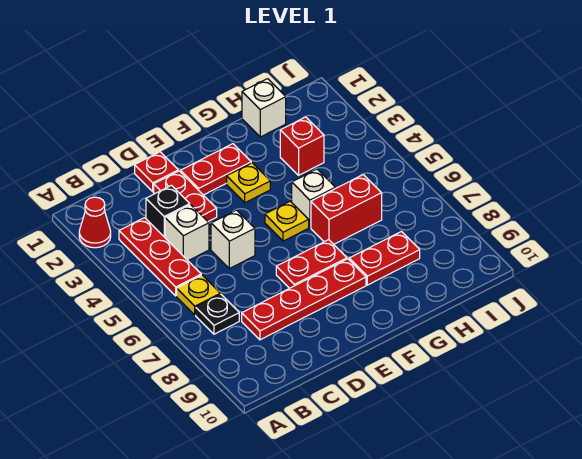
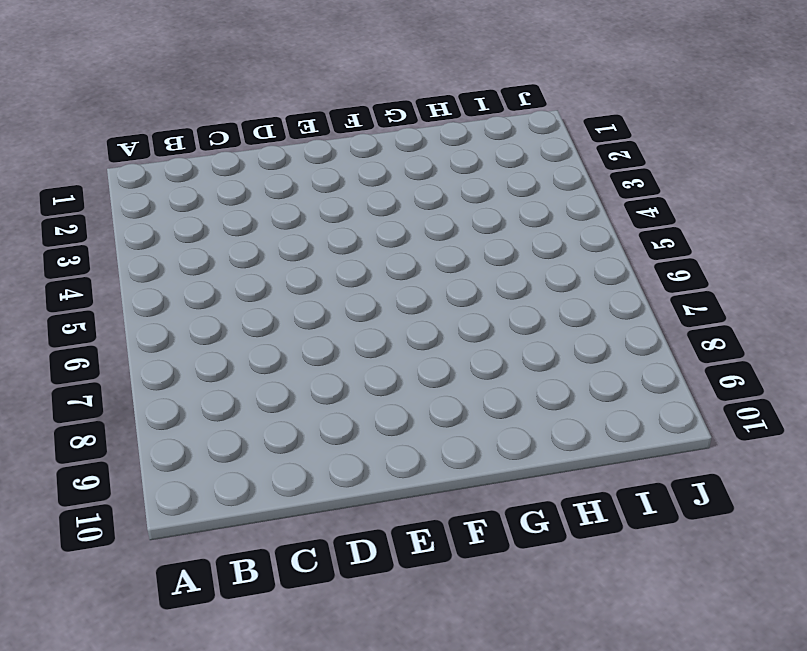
none -> red cone A2 level 1
none -> red plate B3:B5 level 1
none -> yellow plate B6 level 1

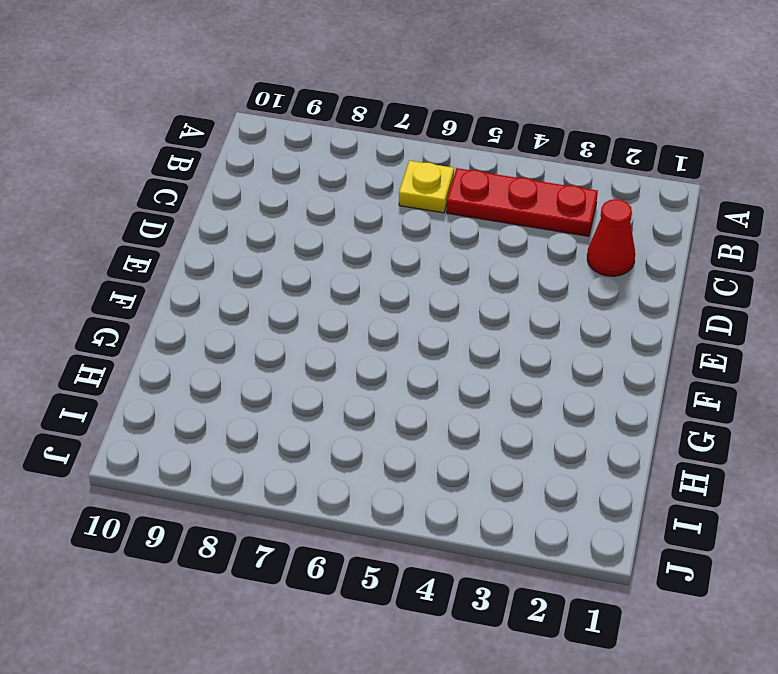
red cone C2 level 1 -> red cone A2 level 1
none -> black plate B7 level 1
none -> black brick C3 level 1
none -> white brick C4 level 1

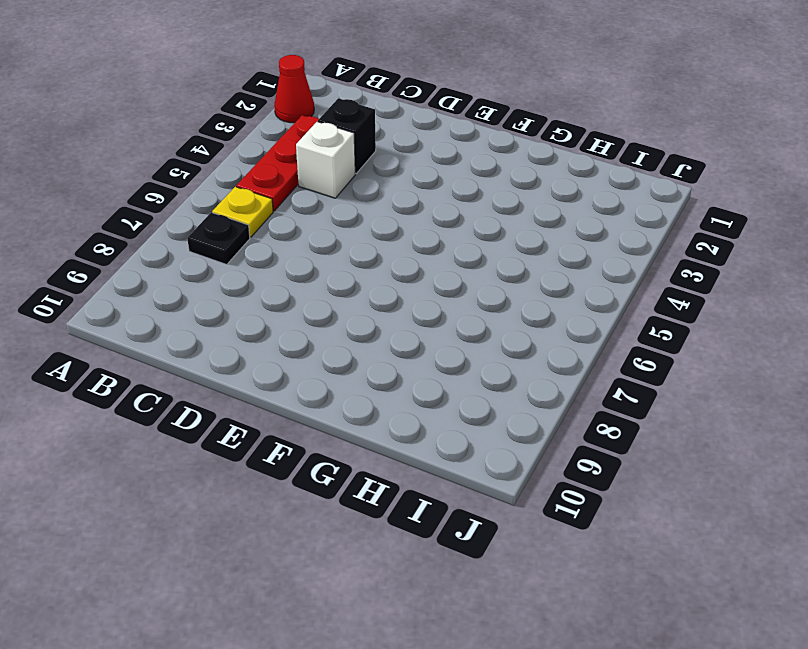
none -> red plate C8:F8 level 1
none -> red plate D1 level 1
none -> red plate D2:D3 level 1

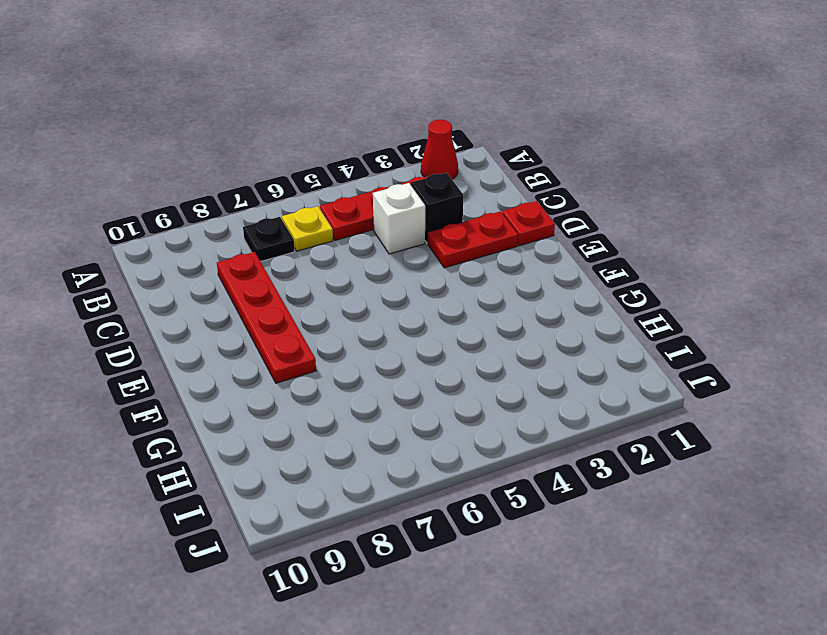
none -> white brick D5 level 1
none -> red plate E2:F2 level 1
none -> red plate E7:F7 level 1

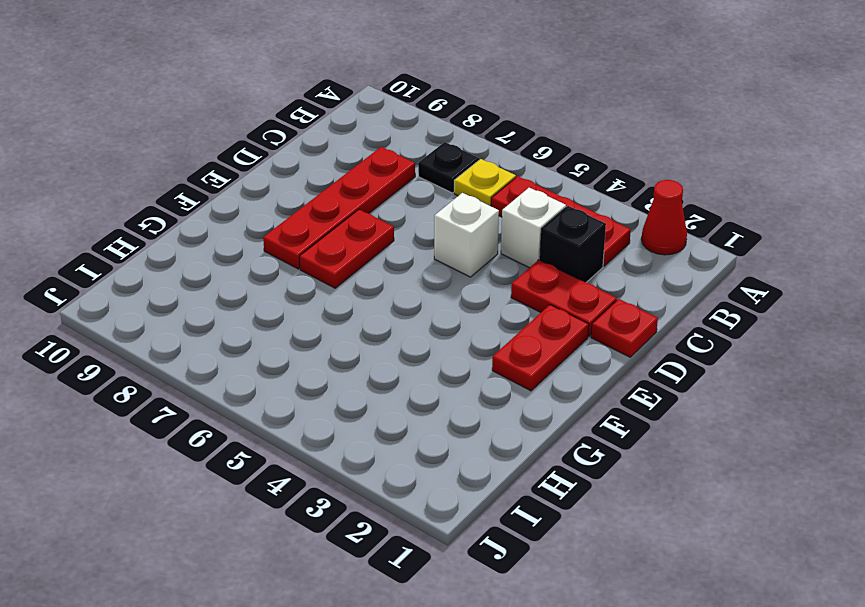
none -> yellow plate F3 level 1
none -> yellow plate F5 level 1
none -> white brick G5 level 1

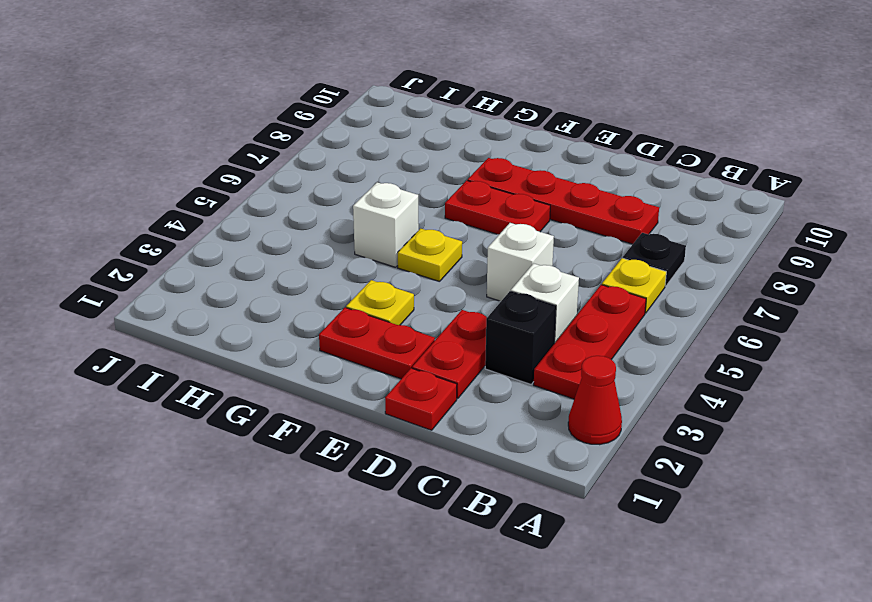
none -> red brick G6:H6 level 1
none -> red plate G8:H8 level 1
none -> white brick H1 level 1

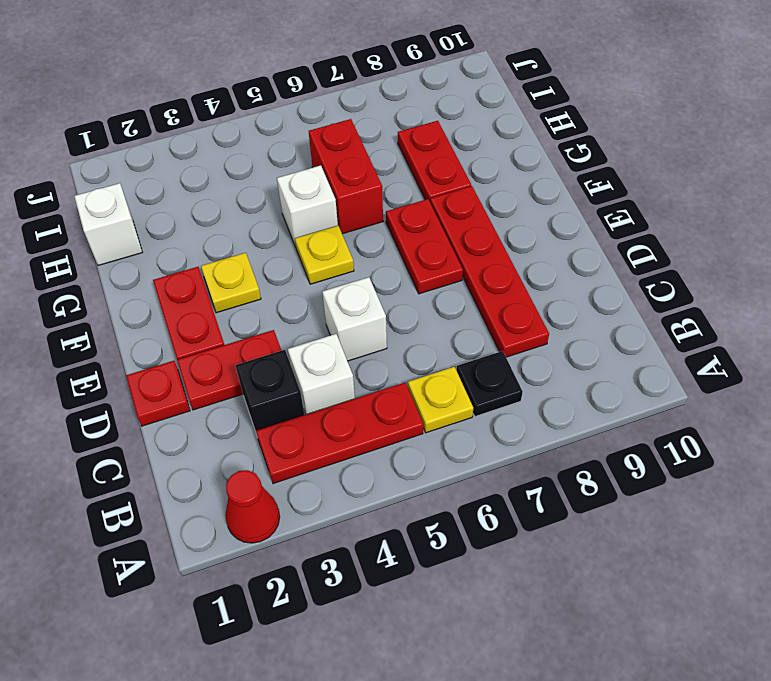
none -> red brick H3 level 1

